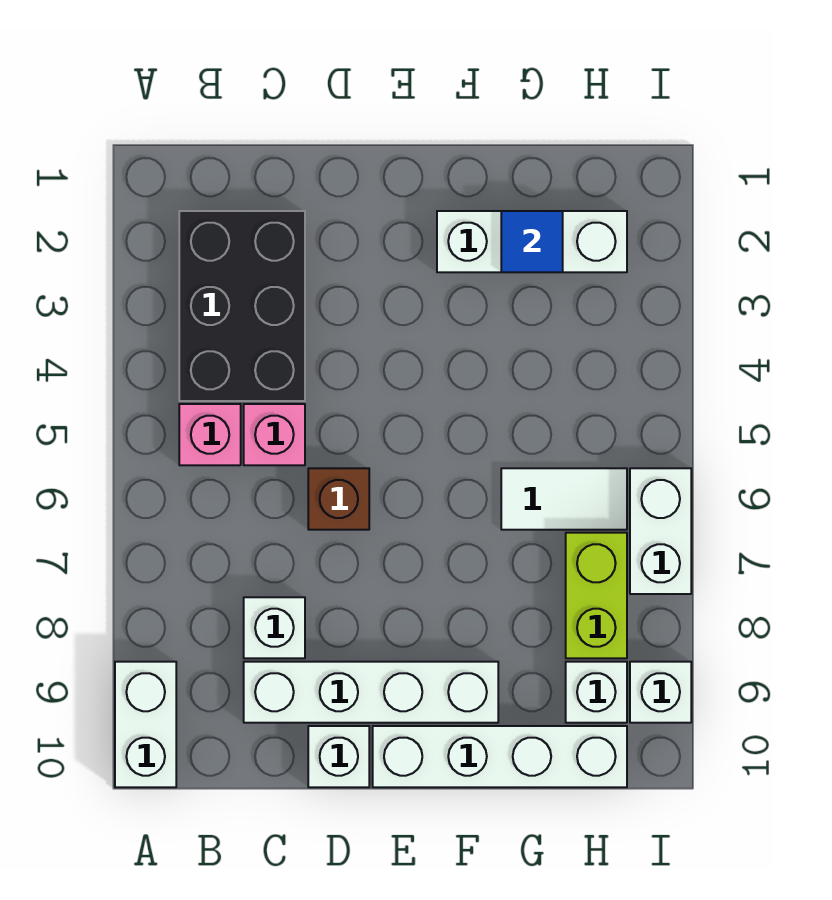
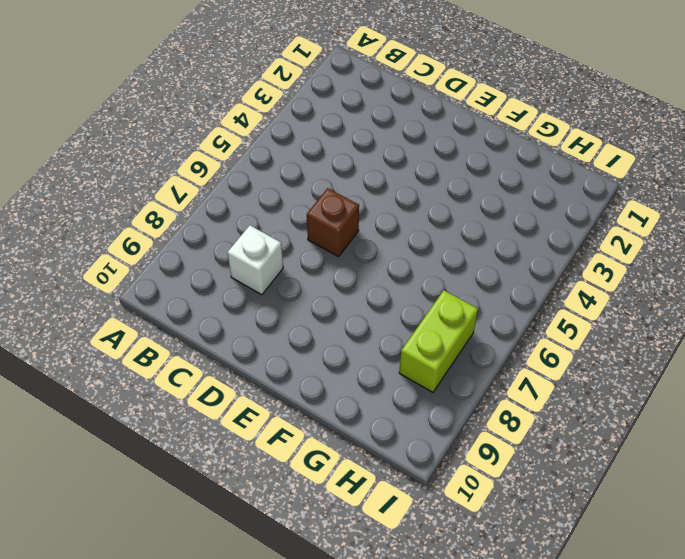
none -> white brick A9:A10 level 1
none -> black brick B2:C4 level 1
none -> pink brick B5 level 1

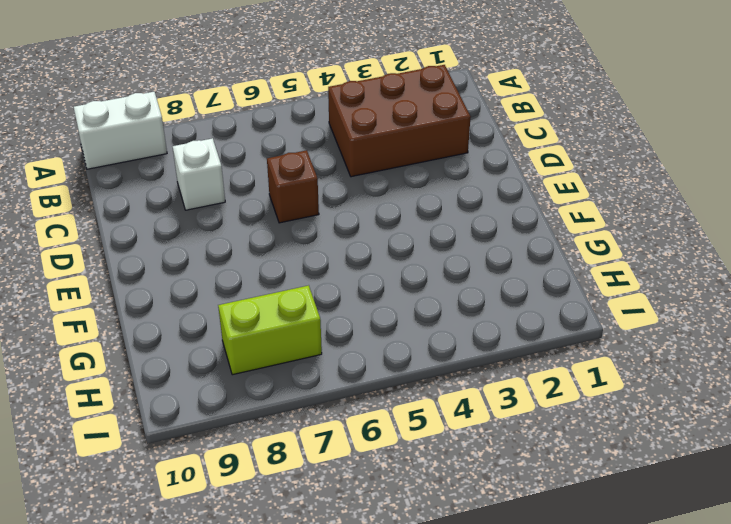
brown brick B2:C4 level 1 -> black brick B2:C4 level 1
none -> pink brick B5 level 1
none -> pink brick C5 level 1
none -> white brick C9:F9 level 1

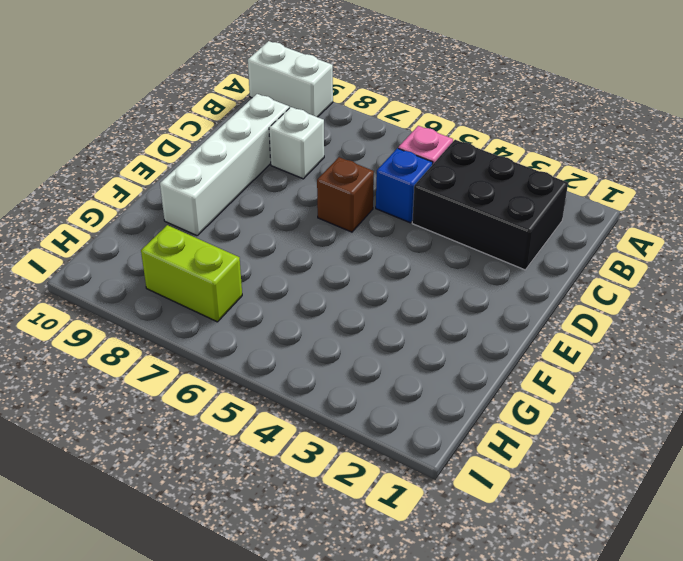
blue brick C5 level 1 -> pink brick C5 level 1
none -> white brick D10 level 1
none -> white brick E10:H10 level 1
none -> white brick F2:H2 level 1

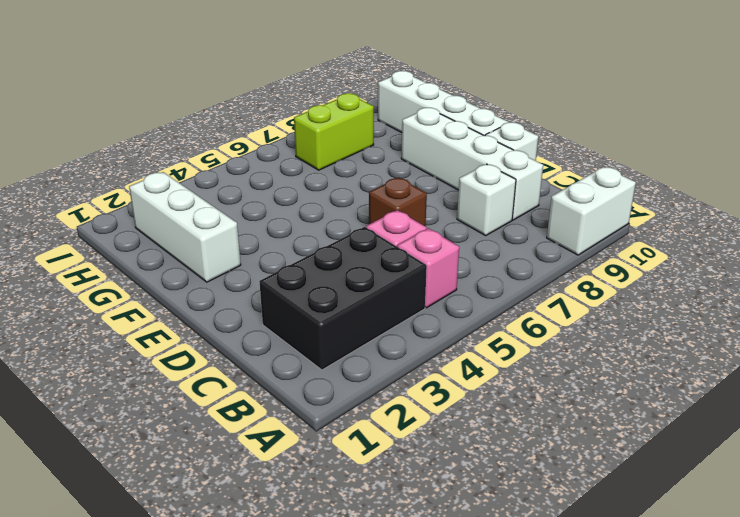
none -> white tile G6:H6 level 1
none -> white brick H9 level 1
none -> white brick I6:I7 level 1

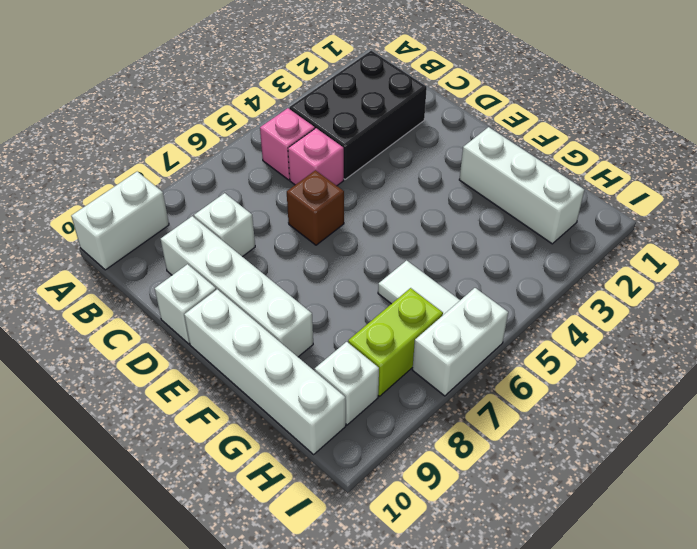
none -> white brick I9 level 1
none -> blue tile G2 level 2

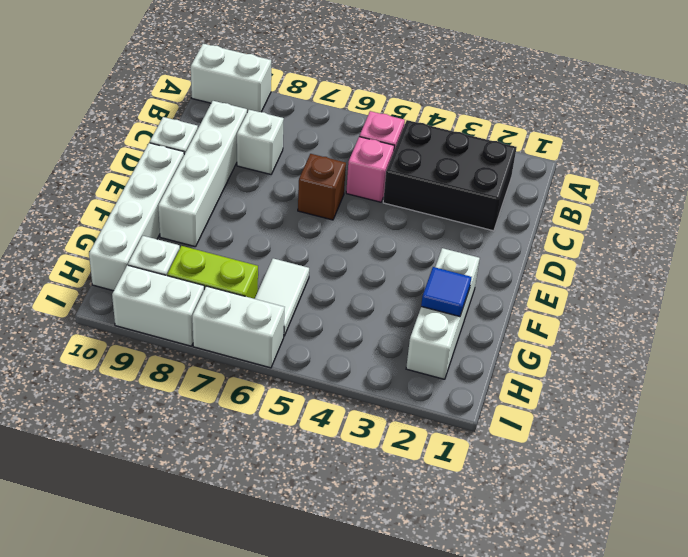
white brick I8:I9 level 1 -> white brick I9 level 1

